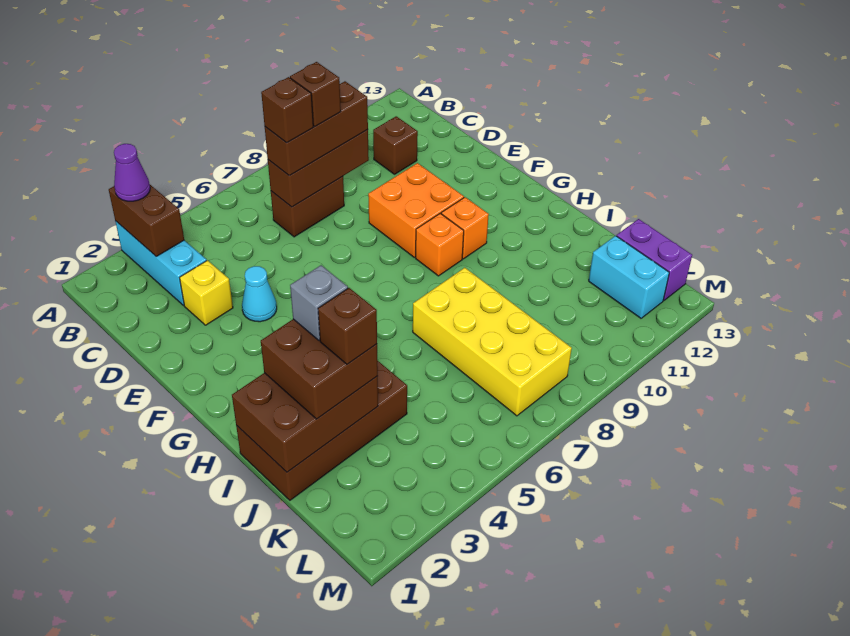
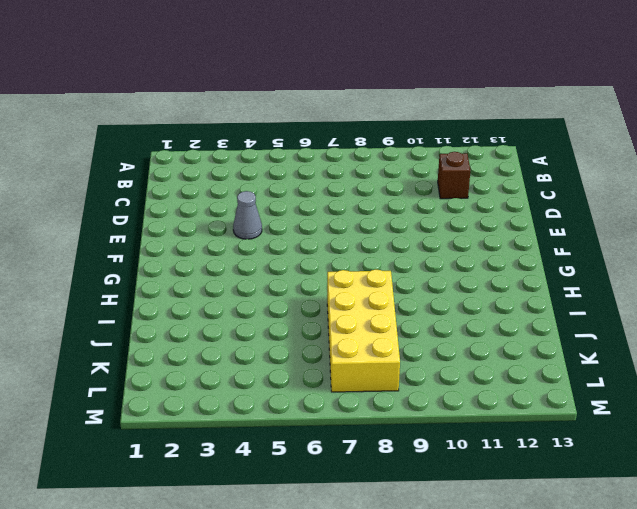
grey cone E4 level 1 -> cyan cone E4 level 1
none -> cyan brick A3:C3 level 1
none -> brown brick C7:C8 level 1
none -> yellow brick D3 level 1

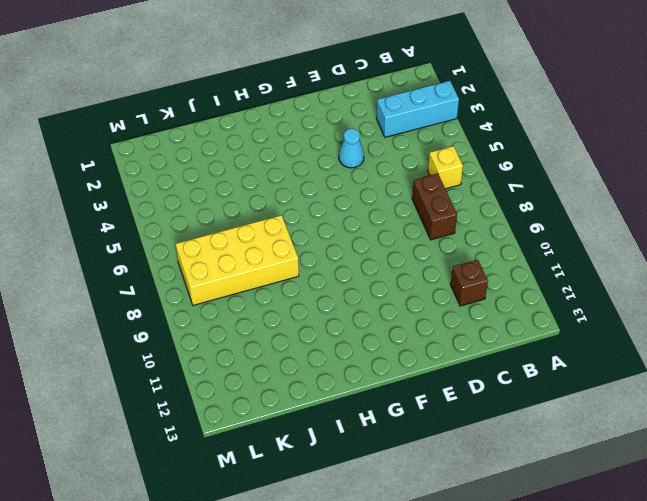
yellow brick B6 level 1 -> yellow brick D3 level 1
none -> orange brick E9:F10 level 1
none -> orange brick G9 level 1
none -> orange brick G10 level 1

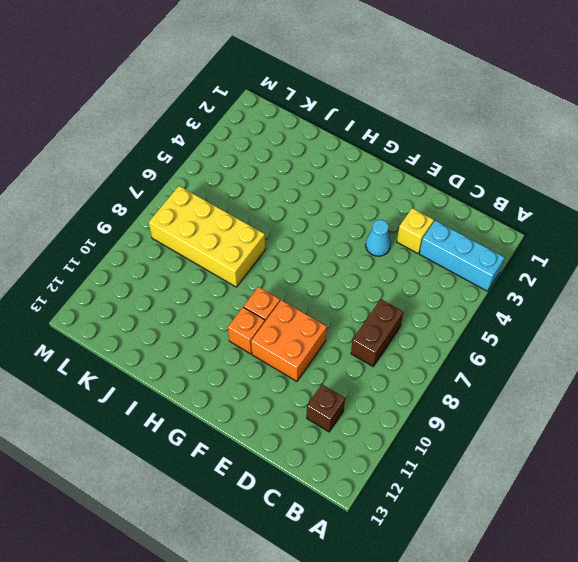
none -> brown brick I1:J4 level 1
none -> cyan brick K12:L12 level 1
none -> purple brick K13:L13 level 1

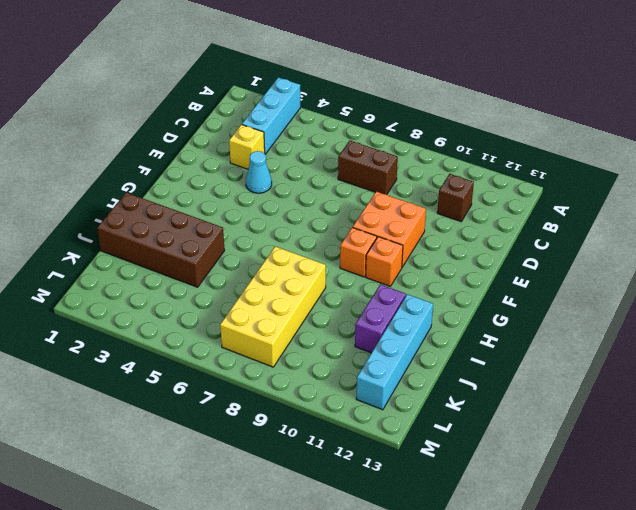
purple brick I11:J11 level 1 -> purple brick K13:L13 level 1
cyan brick I12:L12 level 1 -> cyan brick K12:L12 level 1
none -> brown brick A3:B3 level 2
none -> brown brick C7:C9 level 2
none -> brown brick I1:J3 level 2

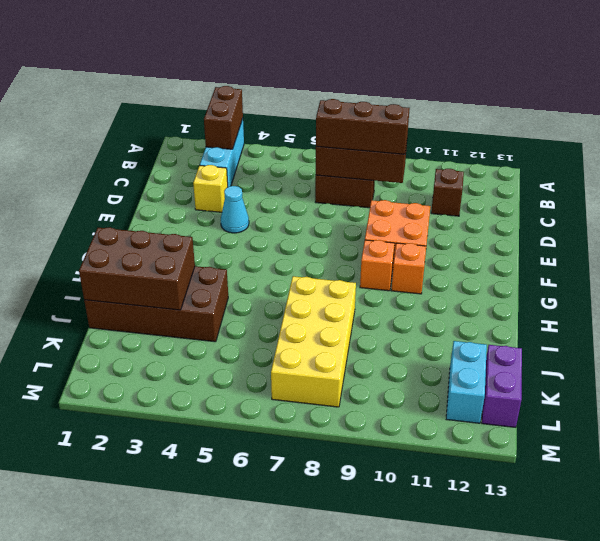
none -> purple cone A3 level 3
none -> brown brick I2:J3 level 3
none -> brown brick C7 level 4

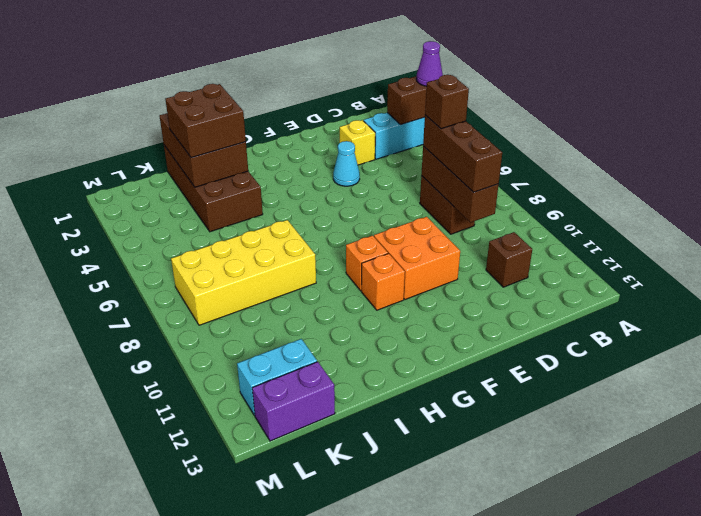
none -> brown brick C8 level 4
none -> grey brick I3 level 4
none -> brown brick J3 level 4

